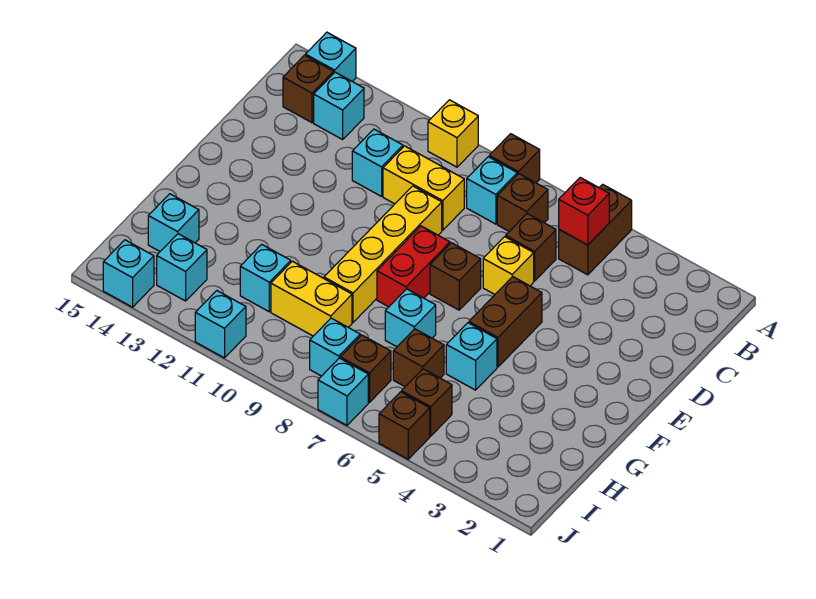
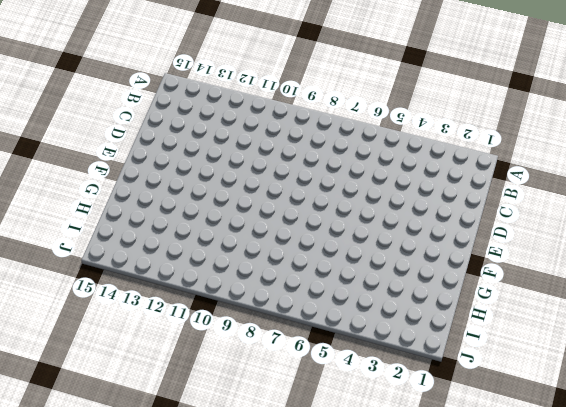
none -> brown brick A5:B5 level 1
none -> brown brick A8 level 1
none -> yellow brick A10 level 1
none -> cyan brick A14 level 1

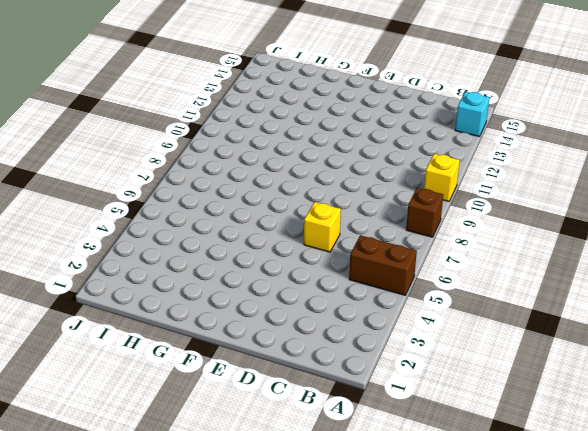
none -> brown brick B7 level 1
none -> cyan brick B8 level 1
none -> cyan brick B13 level 1
none -> brown brick B14 level 1

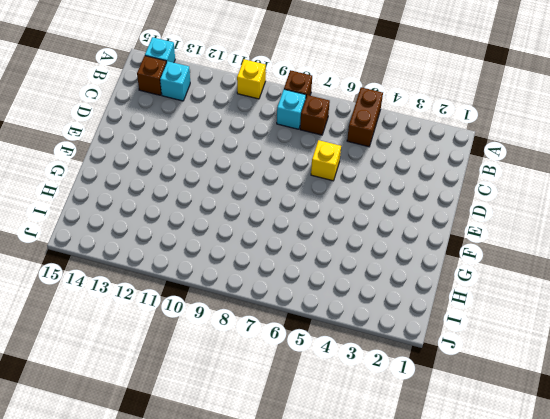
none -> brown brick C6 level 1
none -> yellow brick C9:C10 level 1
none -> cyan brick C11 level 1
none -> yellow brick D9:G9 level 1

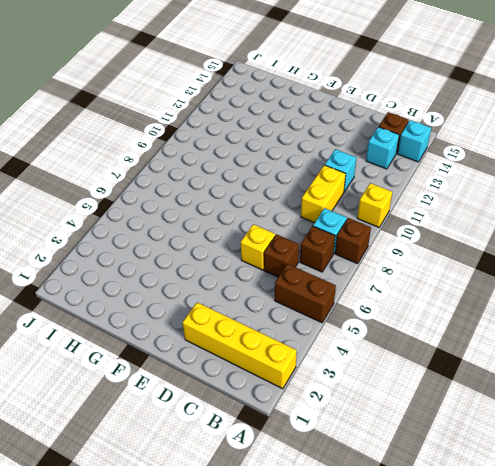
yellow brick A2:D2 level 1 -> yellow brick D9:G9 level 1
none -> brown brick E5:F5 level 1
none -> brown brick E7 level 1
none -> red brick E8:F8 level 1
none -> cyan brick G5 level 1

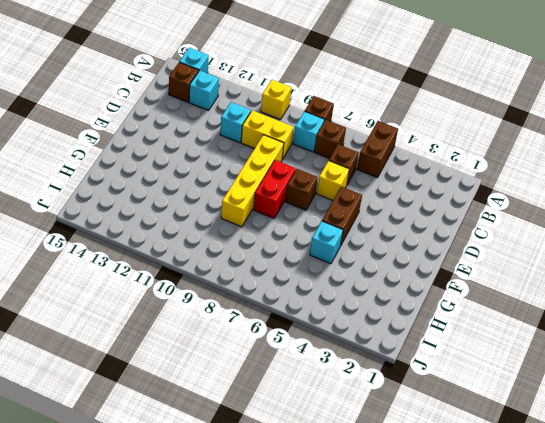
none -> cyan brick G7 level 1
none -> brown brick H6 level 1
none -> yellow brick H9:H10 level 1
none -> cyan brick H11 level 1

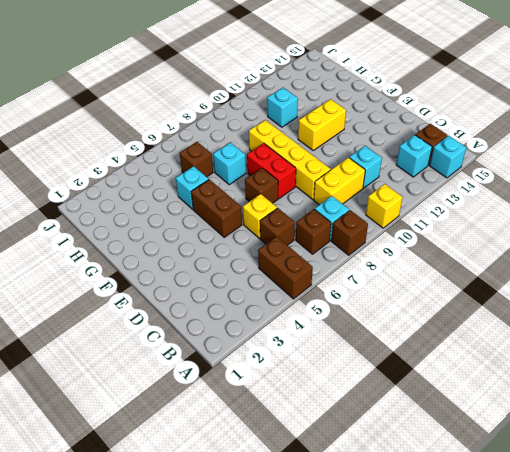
yellow brick F11:F12 level 1 -> yellow brick H9:H10 level 1
none -> cyan brick H14 level 1
none -> brown brick I5 level 1
none -> brown brick I7 level 1
none -> cyan brick I8 level 1

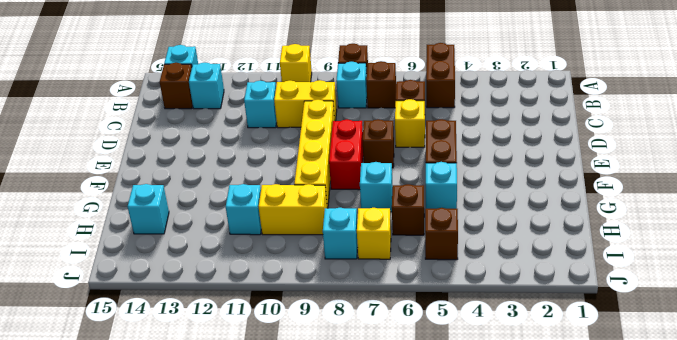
yellow brick I7 level 1 -> brown brick I7 level 1
none -> cyan brick I13 level 1
none -> brown brick J5 level 1
none -> cyan brick J7 level 1
none -> cyan brick J11 level 1

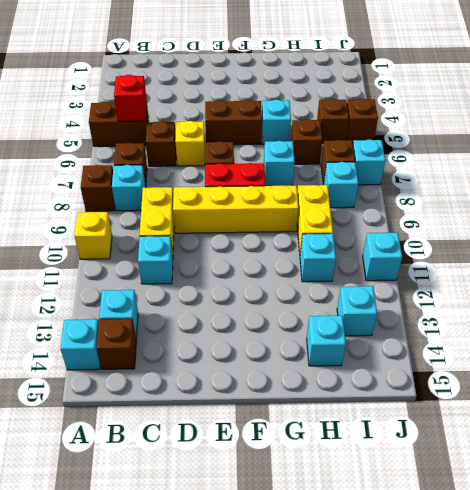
none -> cyan brick J14 level 1

